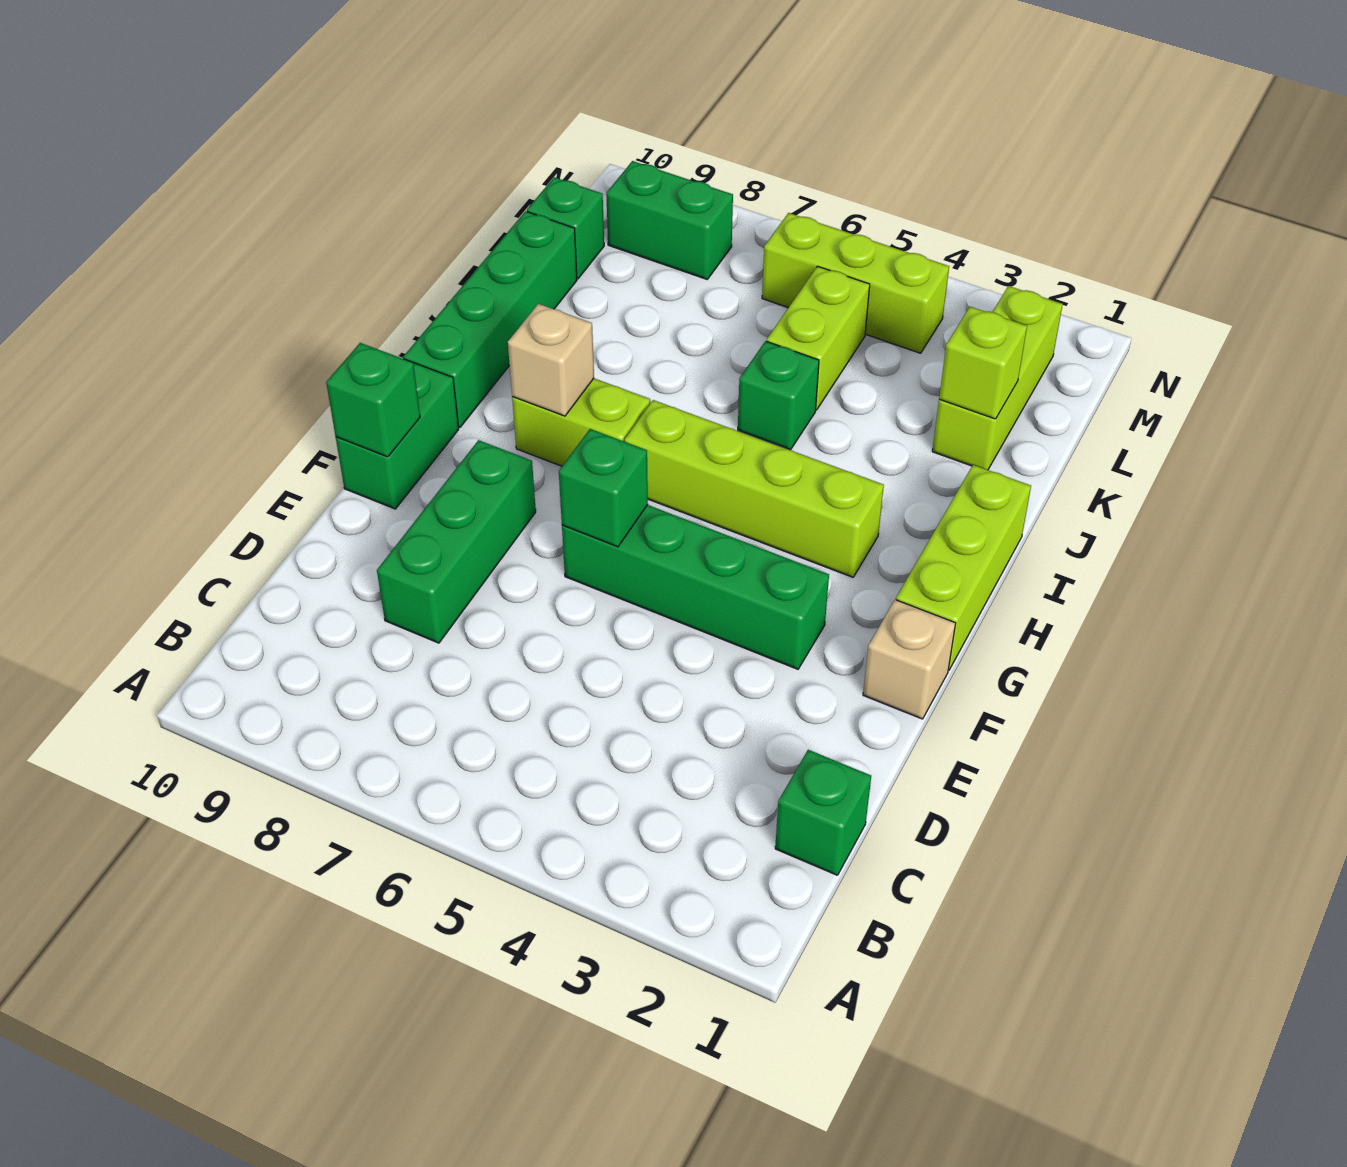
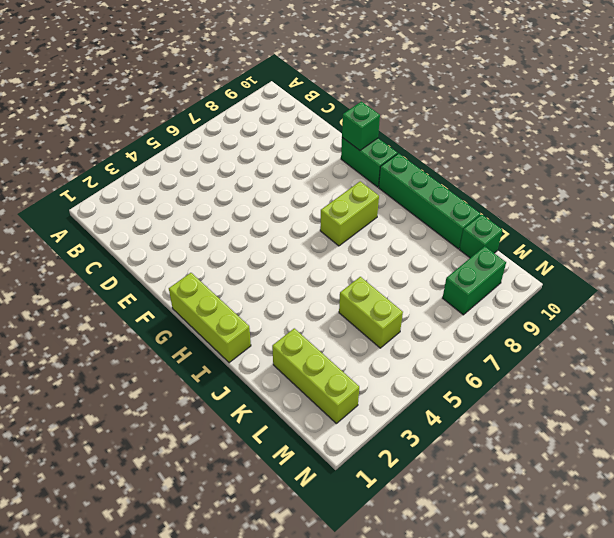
none -> green brick C1 level 1
none -> green brick D8:F8 level 1
none -> tan brick F1 level 1

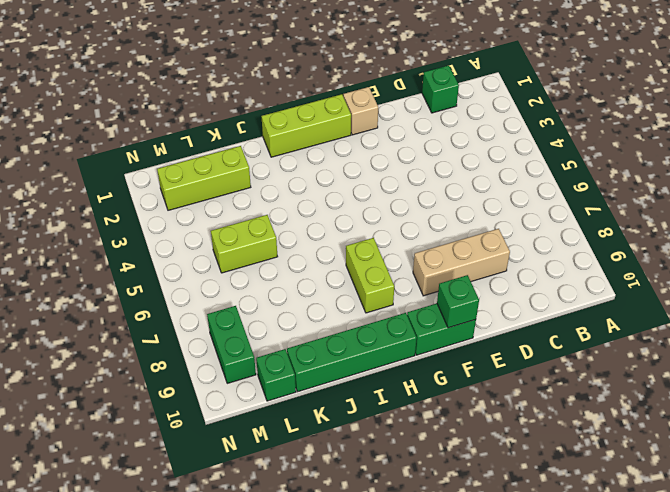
tan brick D8:F8 level 1 -> green brick D8:F8 level 1
none -> green brick F3:F6 level 1
none -> lime brick H3:H6 level 1
none -> green brick J5 level 1

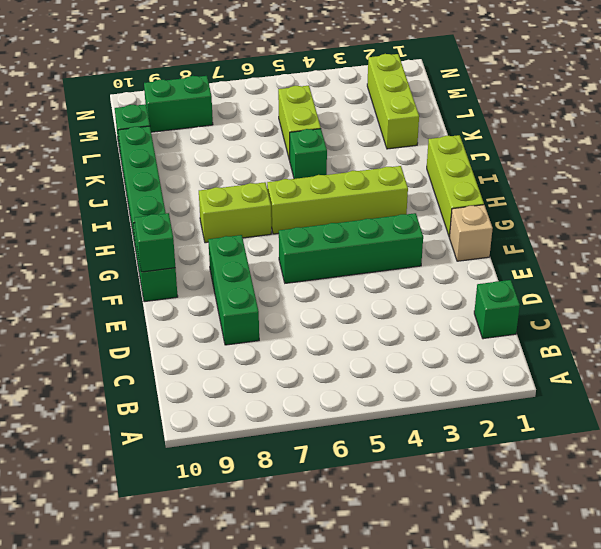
none -> lime brick M4:M6 level 1
none -> green brick F6 level 2
none -> tan brick H8 level 2

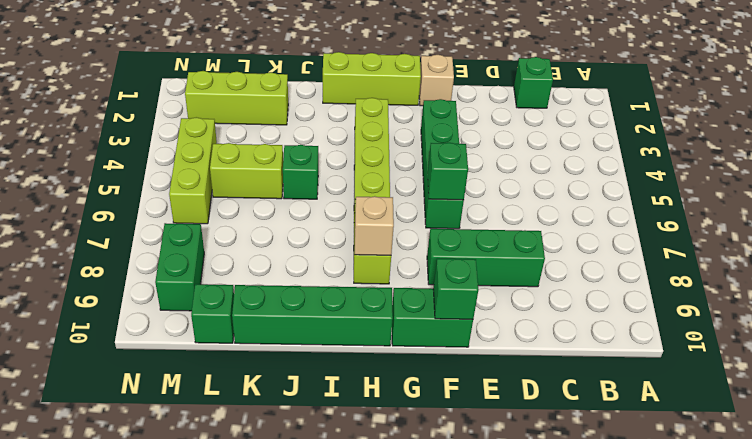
none -> lime brick K2 level 2

